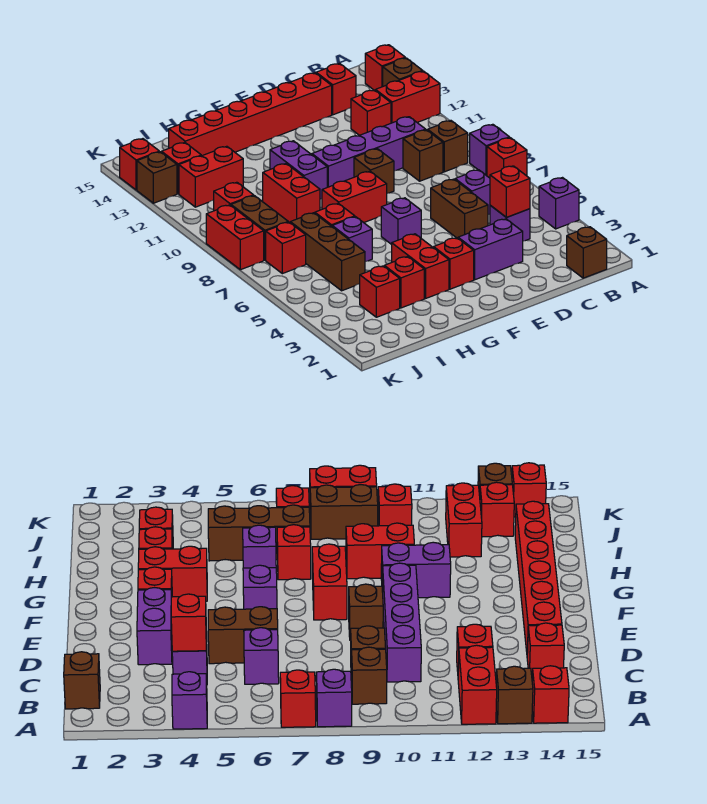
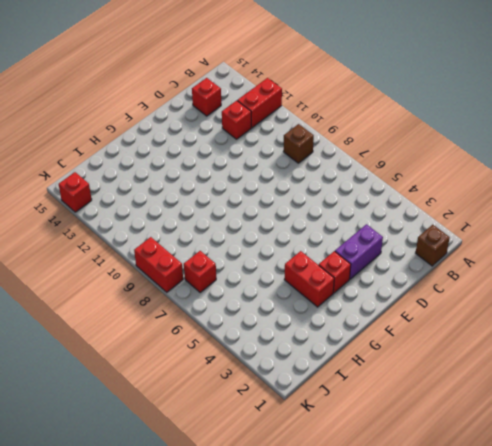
none -> purple brick A4 level 1
none -> red brick A7 level 1
none -> purple brick A8 level 1
none -> brown brick A13 level 1

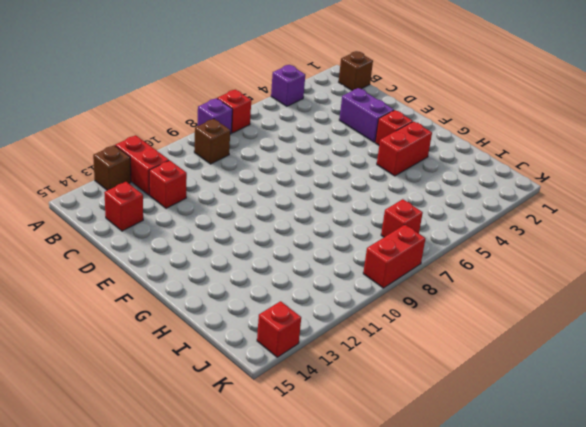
none -> red brick A14 level 1
none -> purple brick C4 level 1
none -> purple brick C6 level 1
none -> brown brick C9 level 1

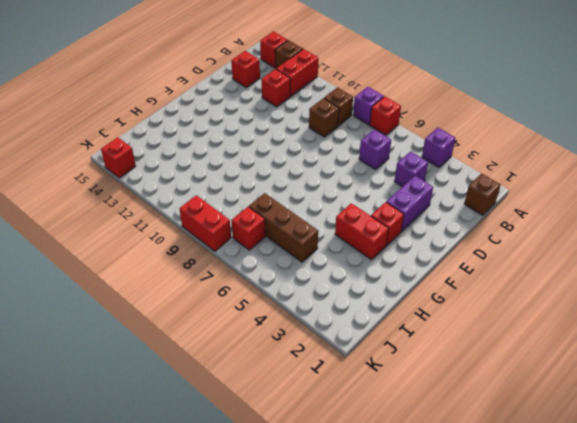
none -> purple brick C10:F10 level 1
none -> brown brick D5:D6 level 1
none -> red brick D14:I14 level 1
none -> brown brick E9 level 1

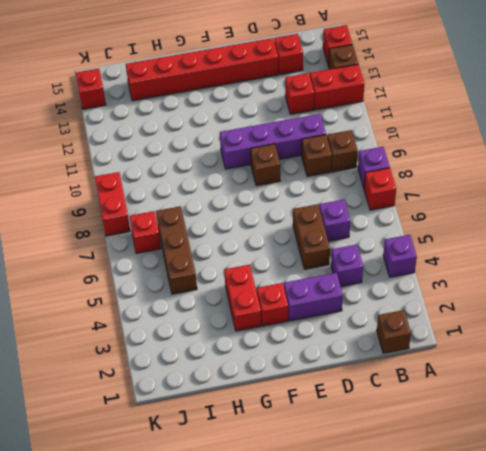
none -> purple brick F6 level 1
none -> red brick F8:G8 level 1
none -> purple brick G10:G11 level 1
none -> red brick H3 level 1

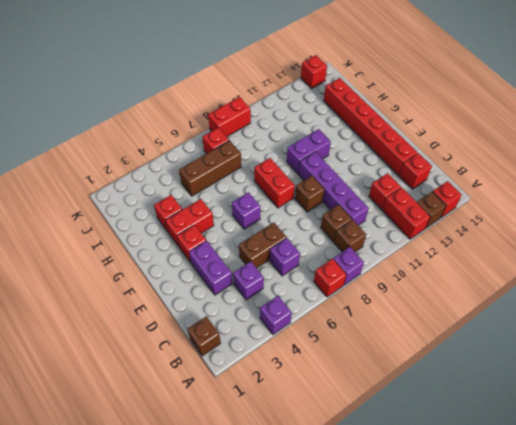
none -> purple brick H6 level 1
none -> red brick H7 level 1
none -> red brick H9:H10 level 1
none -> red brick I3 level 1

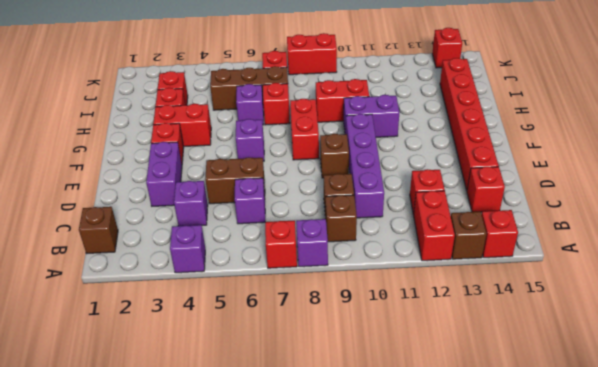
none -> red brick I12:J12 level 1
none -> brown brick J8:J9 level 1
none -> red brick J10 level 1
none -> red brick J13 level 1

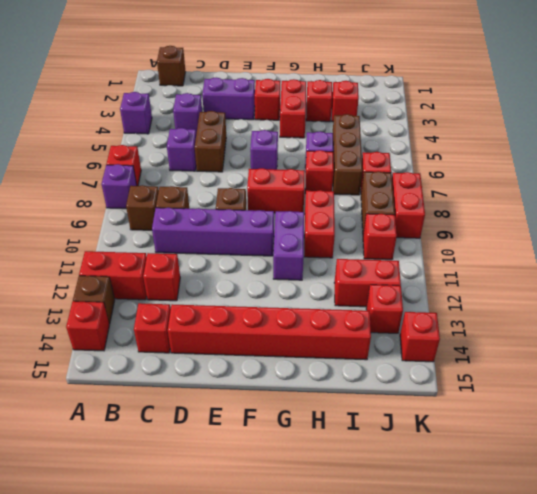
none -> brown brick K13 level 1
none -> red brick C4 level 2

